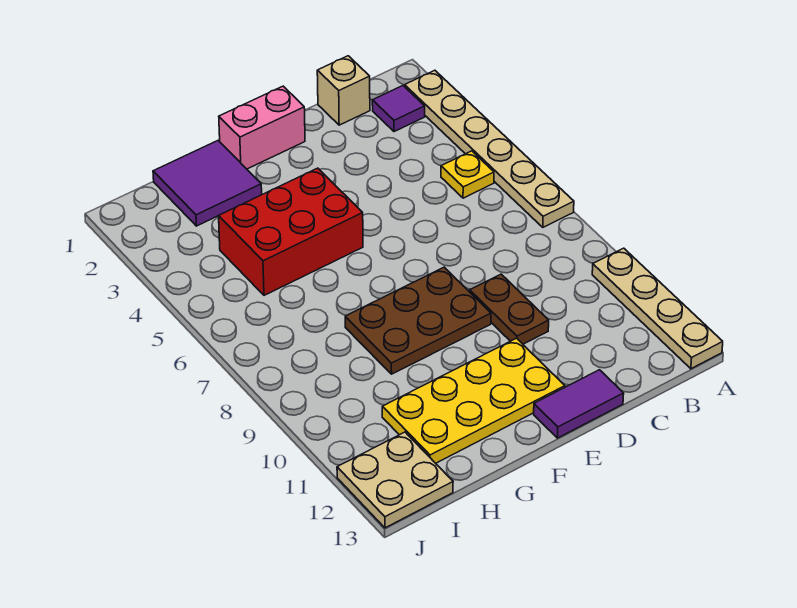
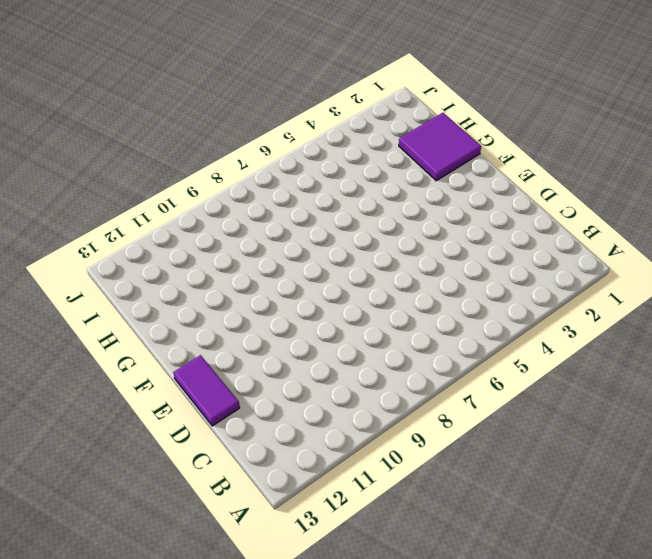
none -> tan plate A2:A7 level 1
none -> tan plate A10:A13 level 1
none -> purple tile B2 level 1

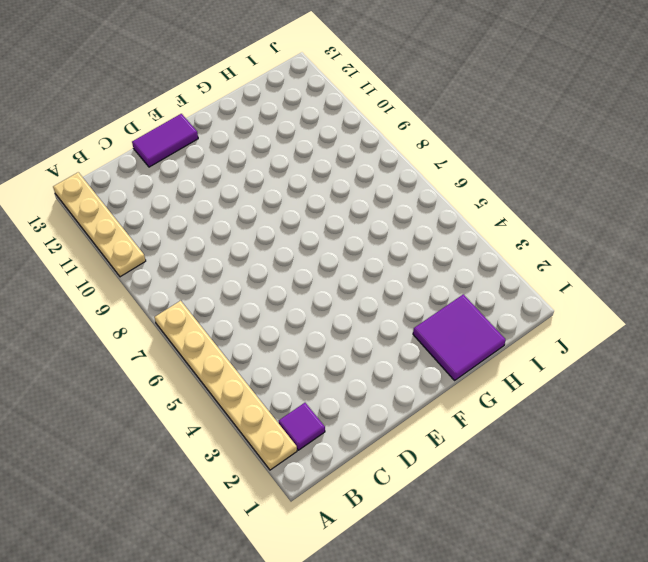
none -> yellow plate B5 level 1
none -> tan brick C1 level 1
none -> brown plate D9:D10 level 1

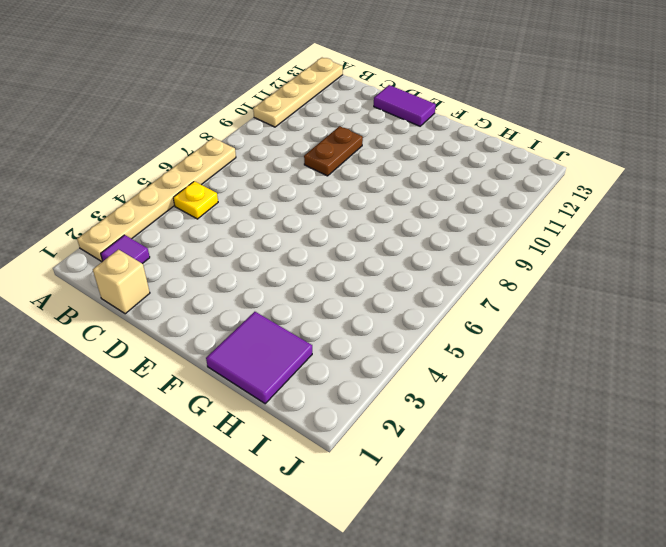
none -> pink brick E1:F1 level 1
none -> brown plate E8:G9 level 1
none -> yellow plate E11:H12 level 1

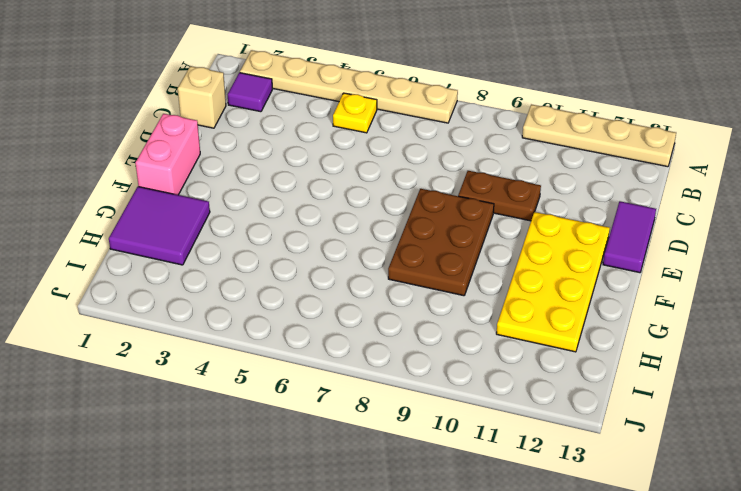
none -> red brick F4:H5 level 1
none -> tan plate I12:J13 level 1

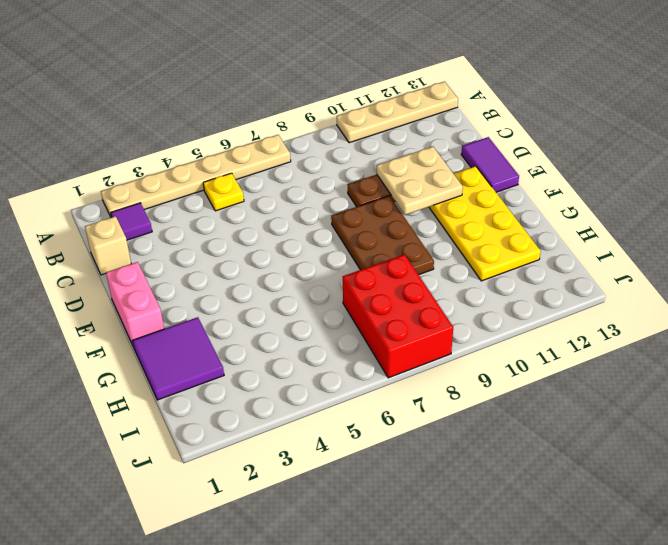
tan plate D10:E11 level 2 -> tan plate I12:J13 level 1
red brick H7:J8 level 1 -> red brick F4:H5 level 1

